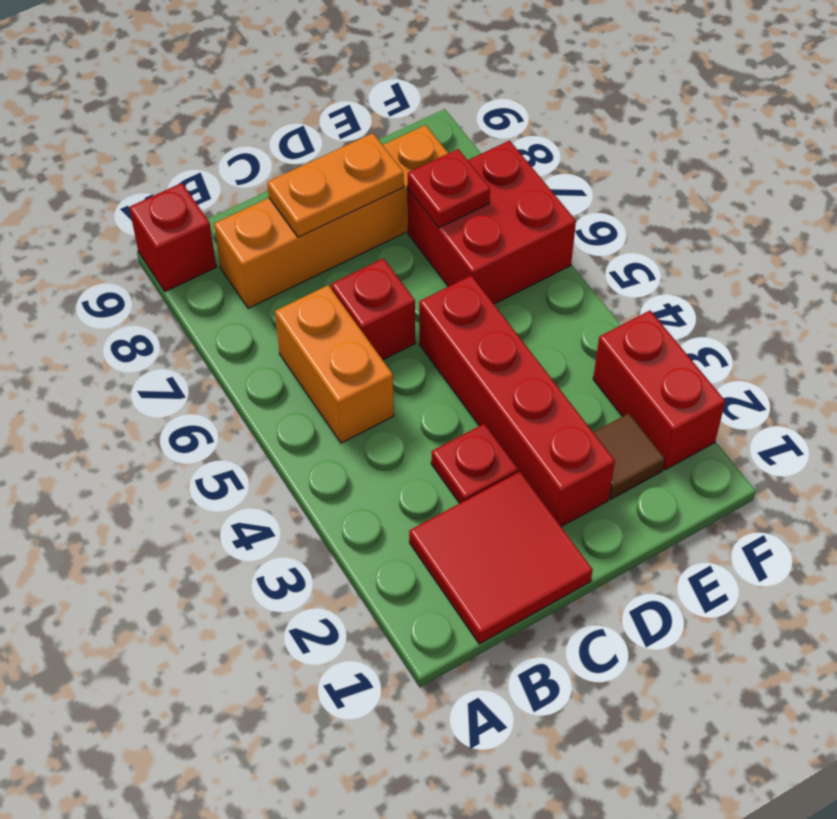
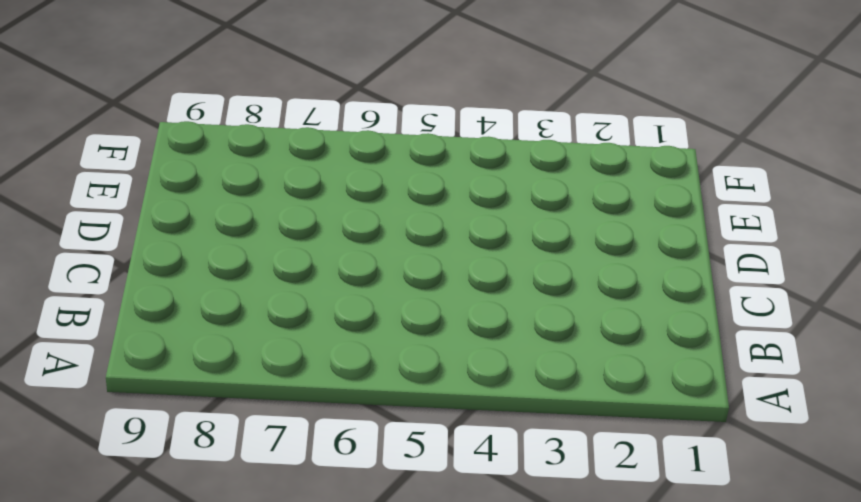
none -> red brick A9 level 1
none -> red tile B1:C2 level 1
none -> orange brick B5:B6 level 1

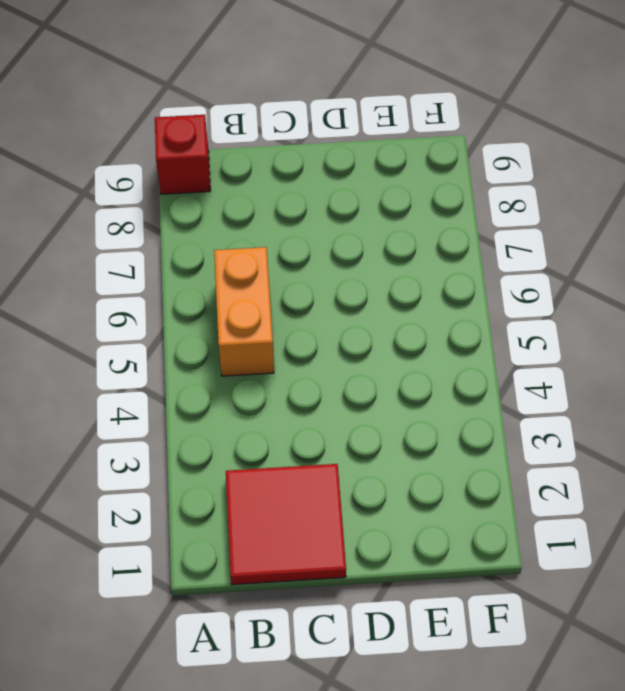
none -> orange brick B8:E8 level 1
none -> red plate C3 level 1
none -> red brick C6 level 1

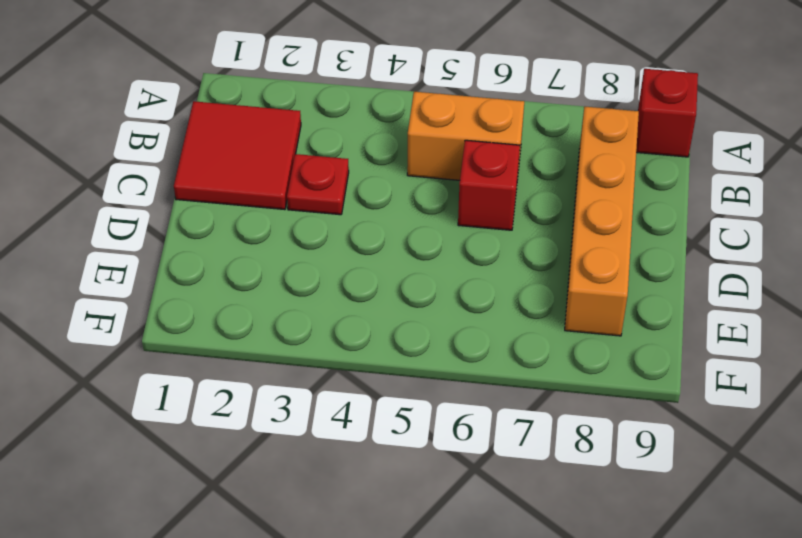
none -> red brick D2:D5 level 1
none -> brown tile E2 level 1
none -> red brick E6:F7 level 1

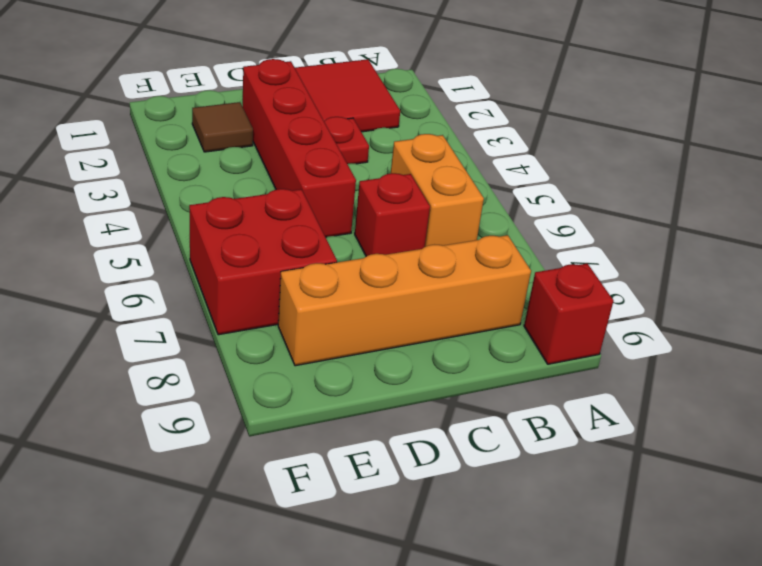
none -> red brick F2:F3 level 1
none -> orange plate C8:D8 level 2
none -> red plate E7 level 2

